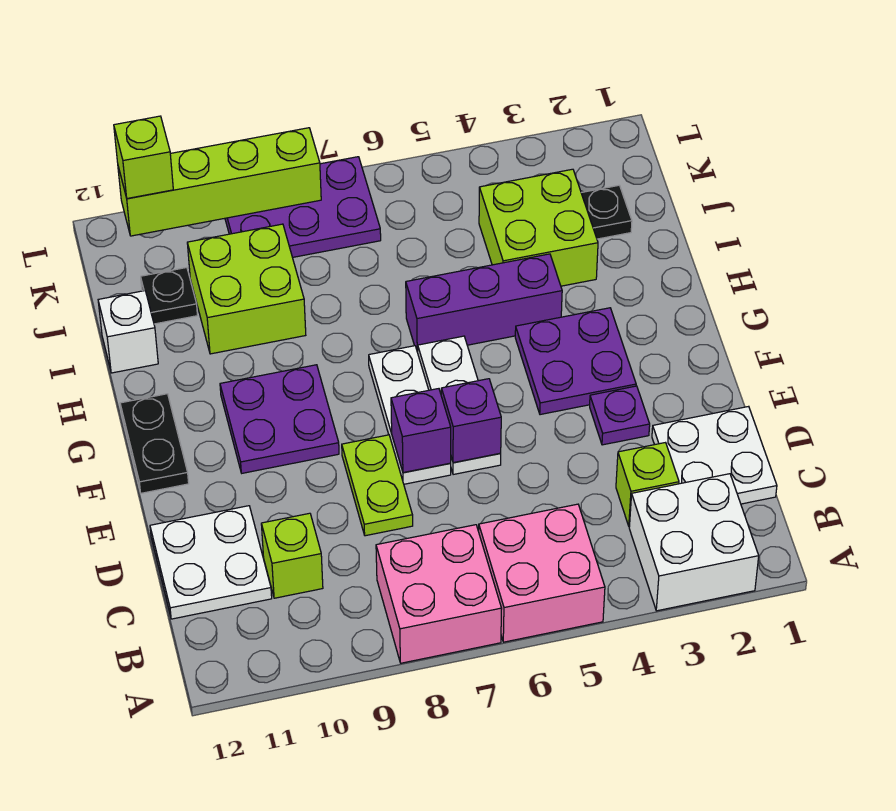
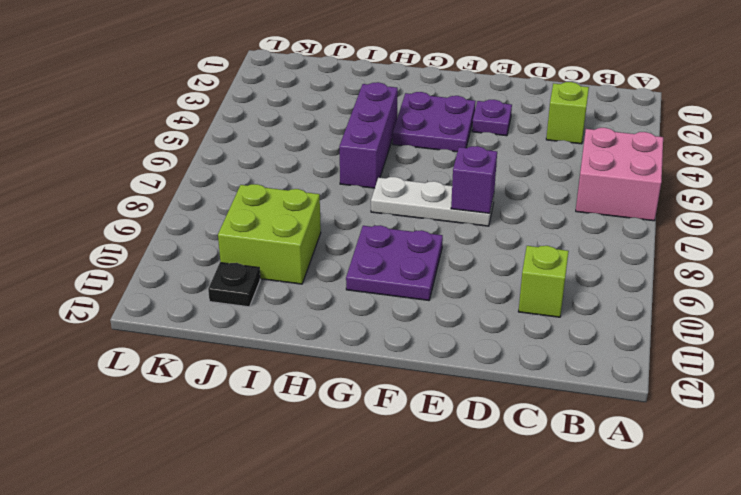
none -> white brick A2:B3 level 1
none -> pink brick A7:B8 level 1
none -> white plate C1:D2 level 1

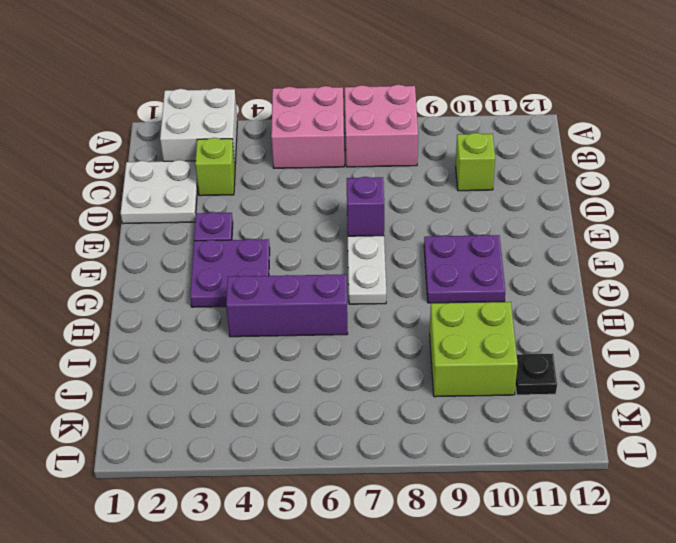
none -> white plate C11:D12 level 1
none -> lime plate D8:E8 level 1
none -> white plate E6:G6 level 1

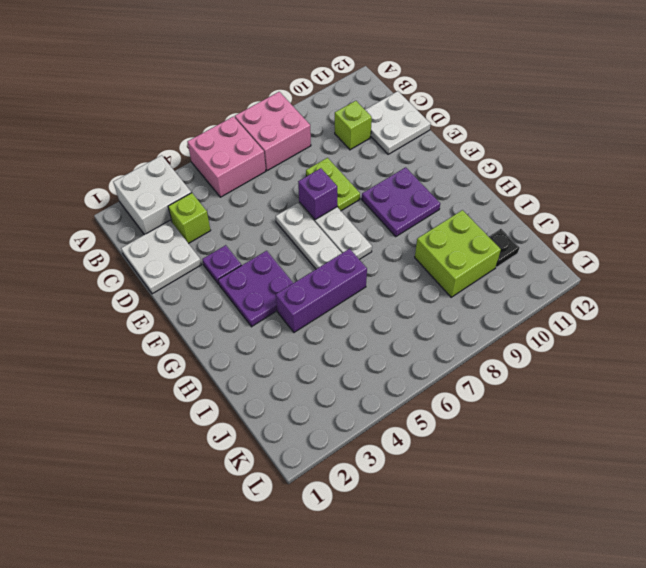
none -> black plate F12:G12 level 1
none -> lime brick I3:J4 level 1
none -> white brick I12 level 1

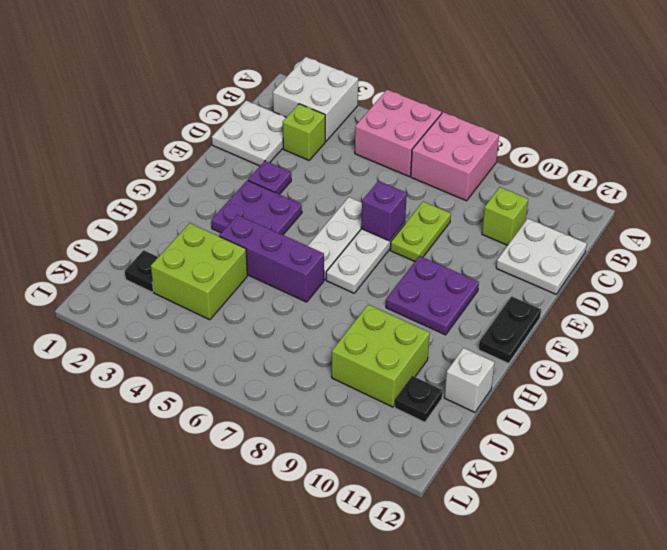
none -> purple plate K7:L9 level 1
none -> purple brick E6 level 2
none -> lime brick L8:L11 level 2

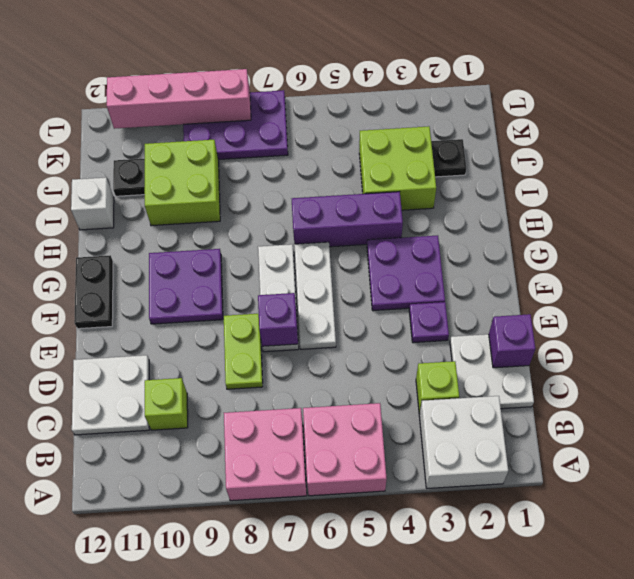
purple brick D1 level 2 -> purple brick E6 level 2
pink brick L8:L11 level 2 -> lime brick L8:L11 level 2
none -> lime brick L11 level 3

